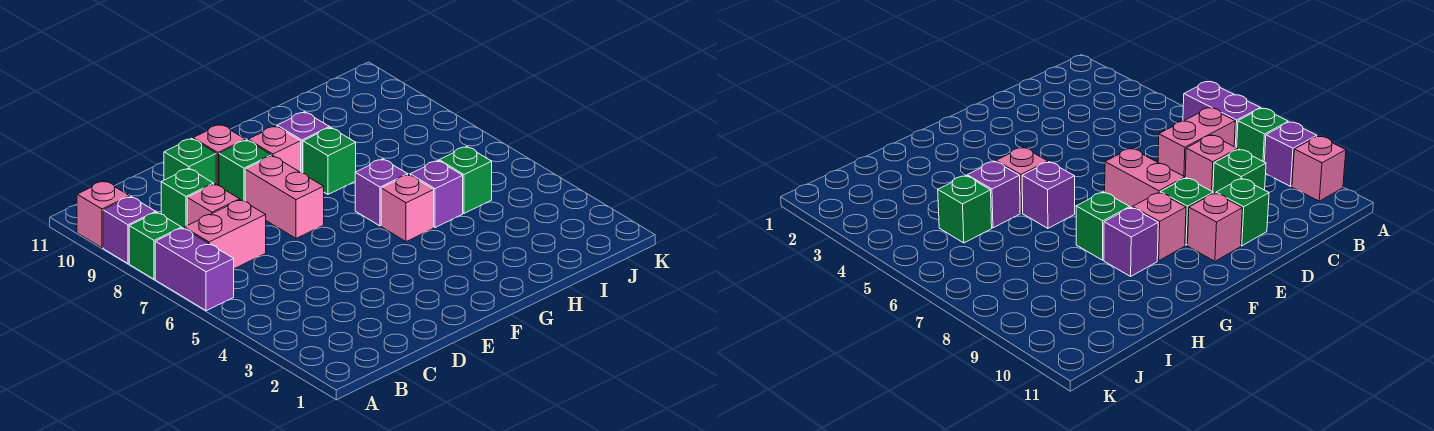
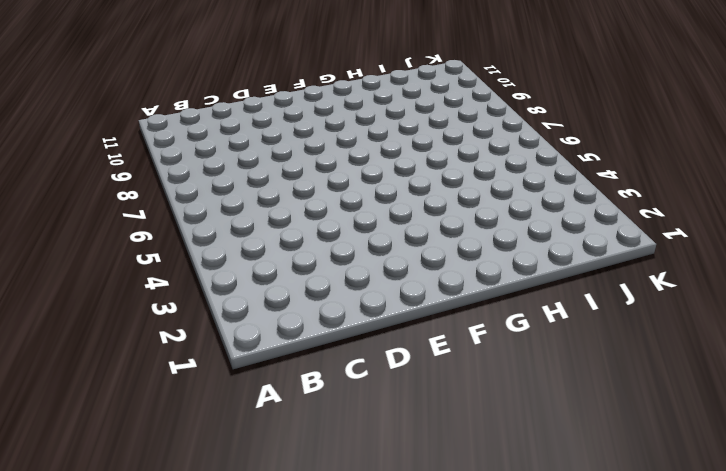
none -> purple brick A6:A7 level 1
none -> green brick A8 level 1
none -> purple brick A9 level 1

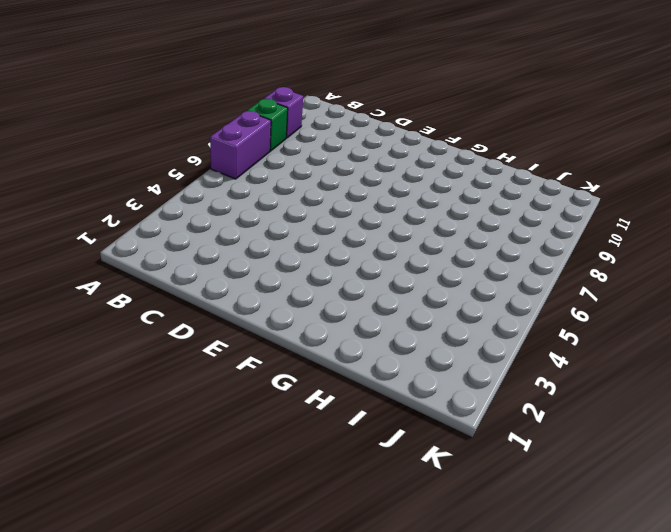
none -> pink brick A10 level 1
none -> pink brick B7:C7 level 1
none -> pink brick C8 level 1

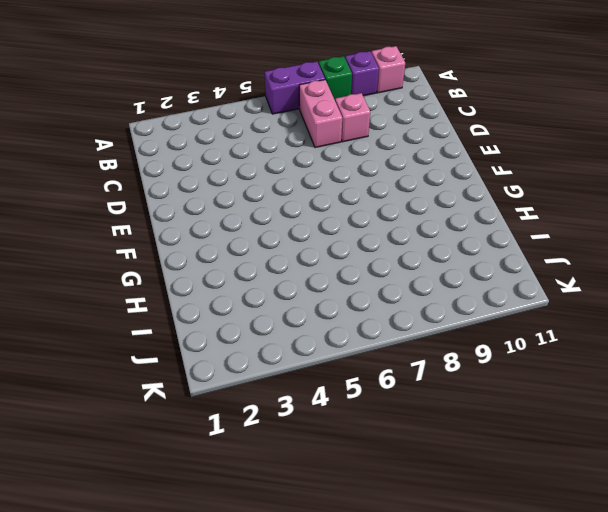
none -> green brick C9 level 1
none -> green brick D10 level 1
none -> pink brick E7:E8 level 1

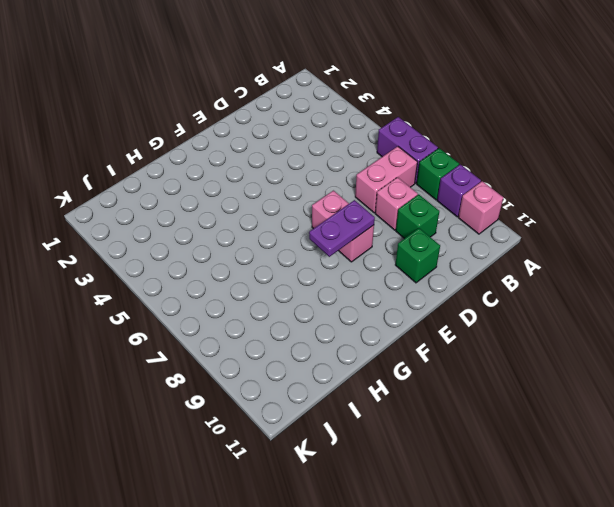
purple plate E8:F8 level 2 -> none
none -> green brick E9 level 1
none -> pink brick E10 level 1
none -> pink brick F9 level 1

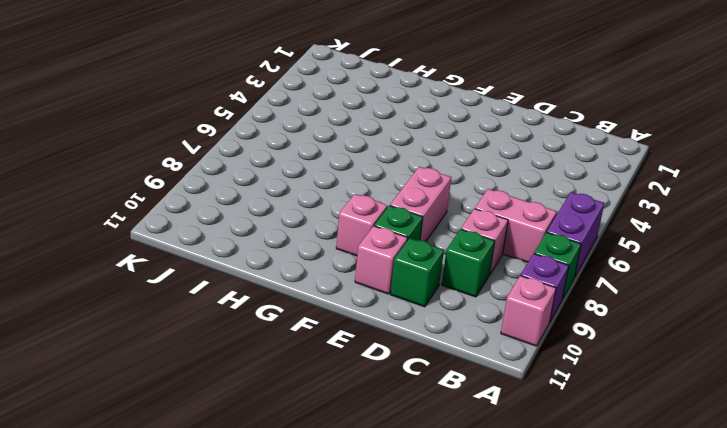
none -> pink brick G5 level 1
none -> purple brick G6 level 1
none -> green brick G8 level 1

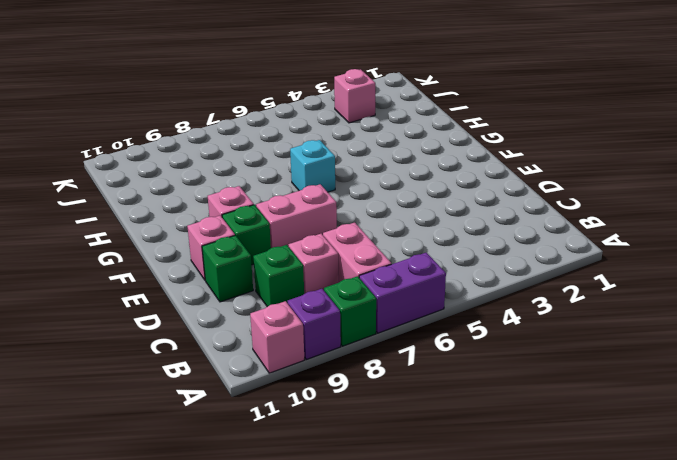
cyan brick G6 level 1 -> purple brick G6 level 1
pink brick J3 level 1 -> pink brick G5 level 1
none -> green brick G8 level 1
none -> purple brick G9 level 1
none -> purple brick H5 level 1

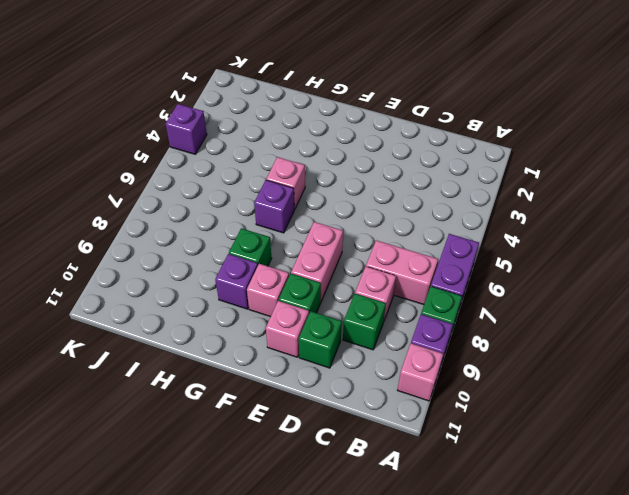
purple brick K4 level 1 -> purple brick H5 level 1
none -> green brick I5 level 1

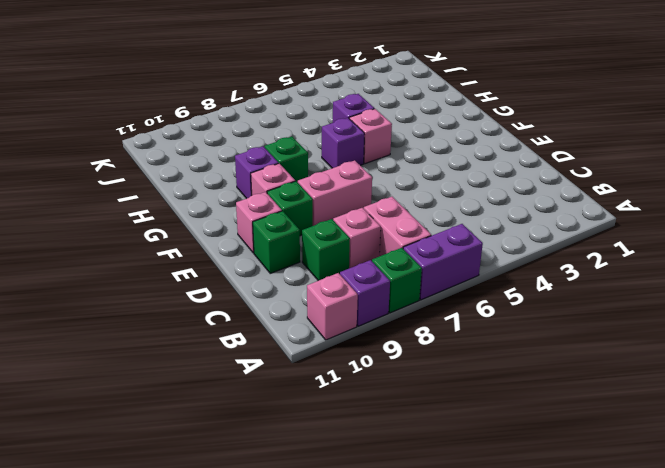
none -> green brick I5 level 1

